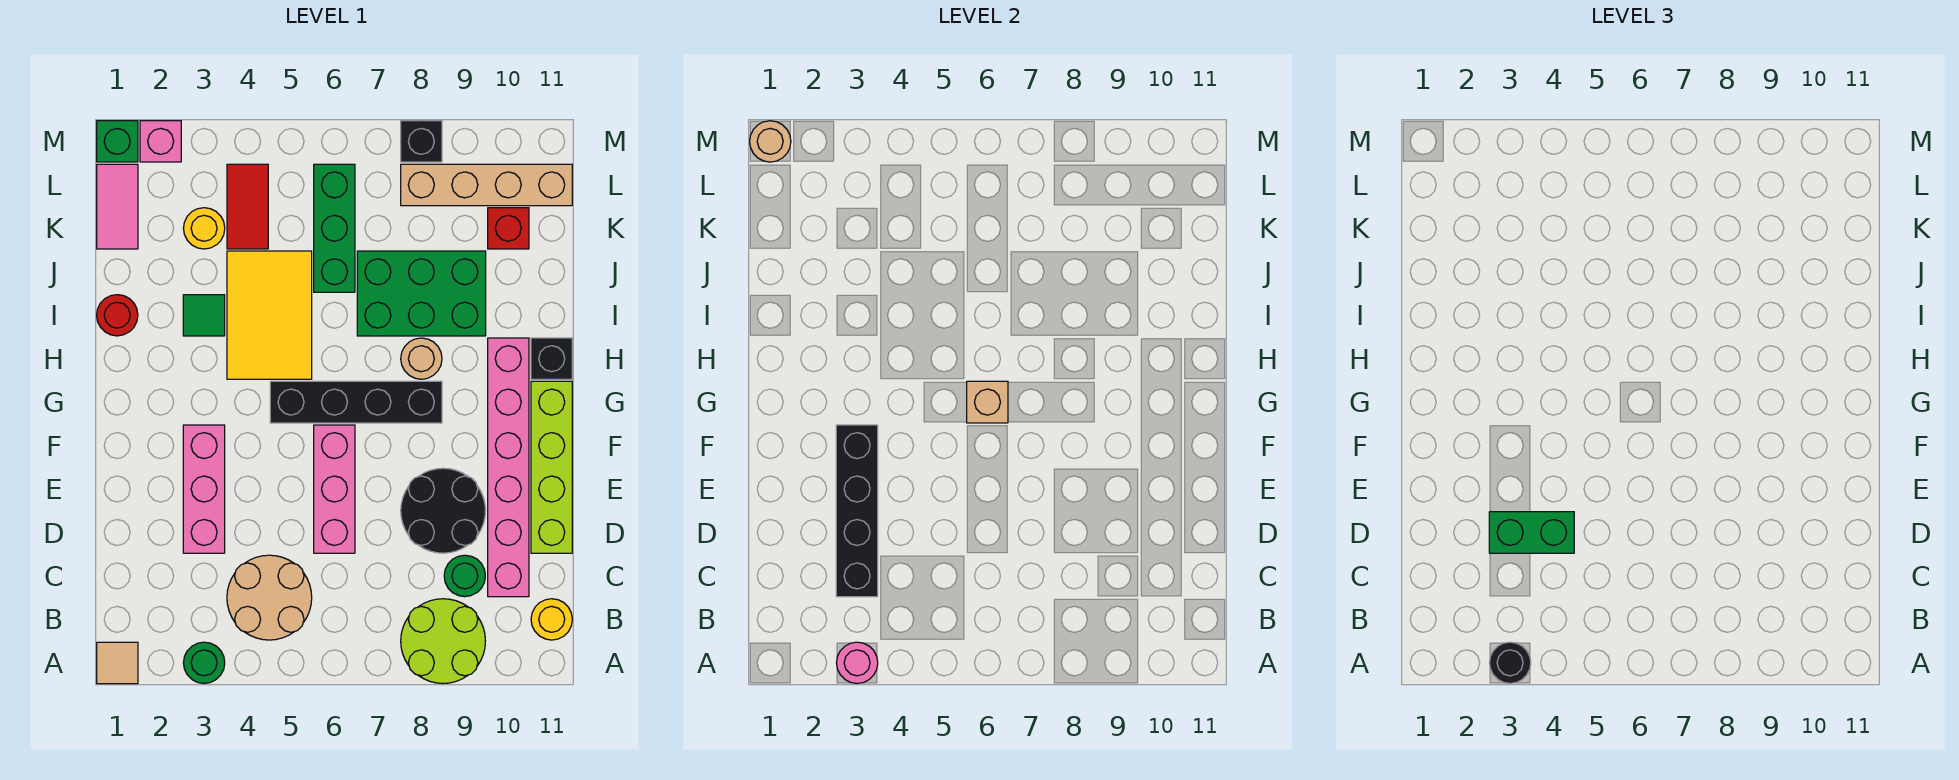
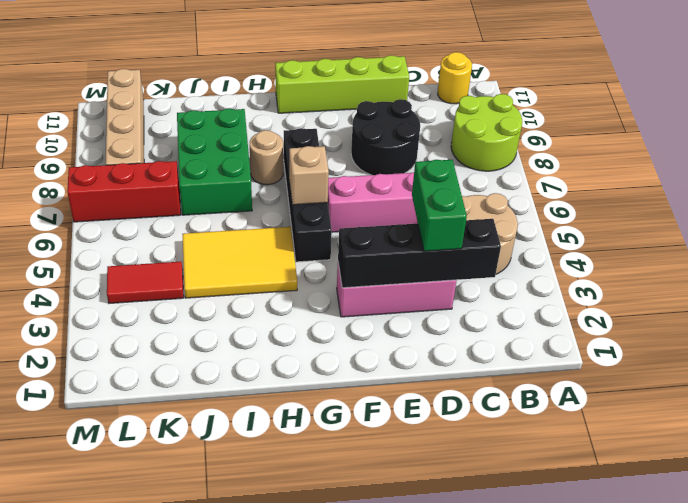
red brick K7:M7 level 1 -> none
none -> tan tile A1 level 1
none -> green round brick A3 level 1
none -> green round brick C9 level 1
none -> pink brick C10:H10 level 1

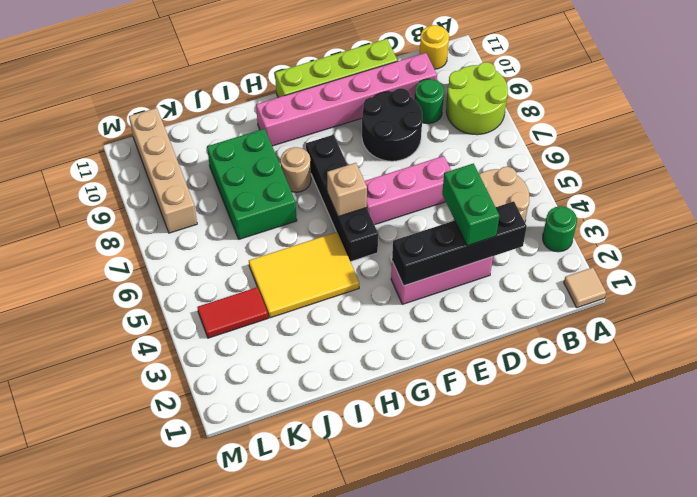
none -> black brick H11 level 1
none -> red round brick I1 level 1
none -> green tile I3 level 1
none -> green brick J6:L6 level 1

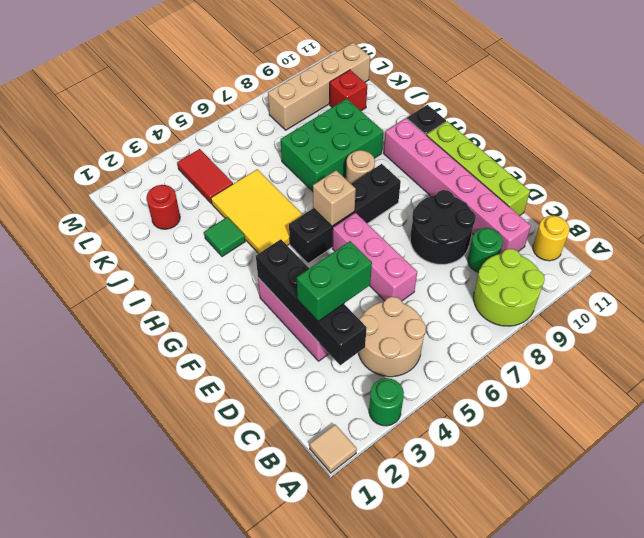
red round brick K2 level 1 -> red round brick I1 level 1
none -> green brick J6:L6 level 1
none -> pink tile K1:L1 level 1
none -> yellow round brick K3 level 1
none -> green brick M1 level 1

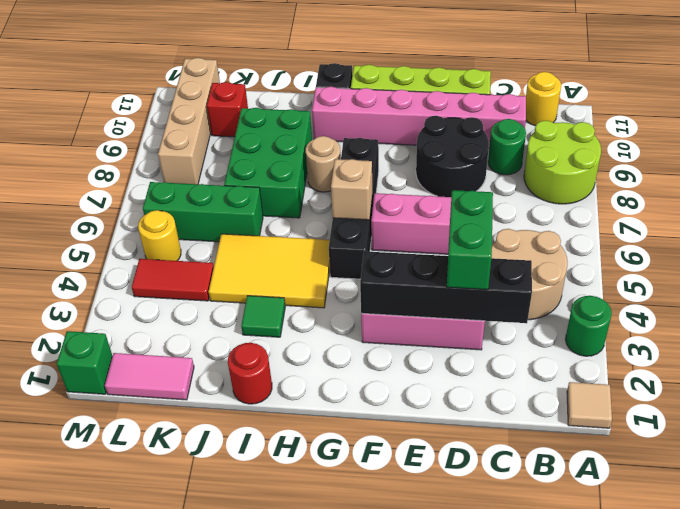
yellow round brick L5 level 1 -> yellow round brick K3 level 1
none -> pink brick M2 level 1
none -> black brick M8 level 1
none -> pink round brick A3 level 2
none -> tan round brick M1 level 2

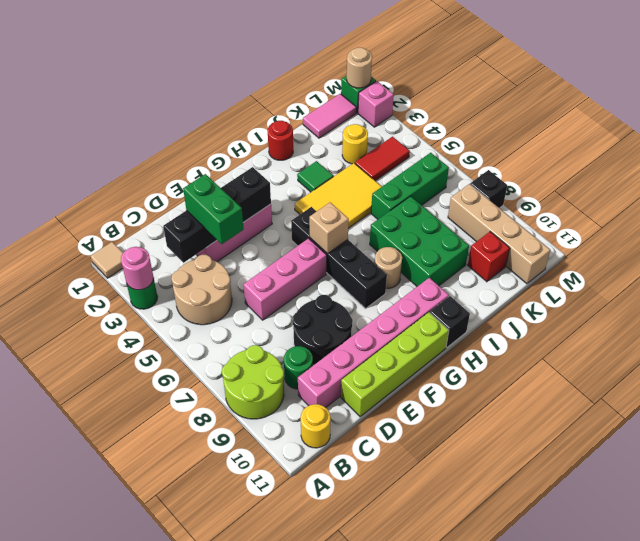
none -> black round brick A3 level 3

